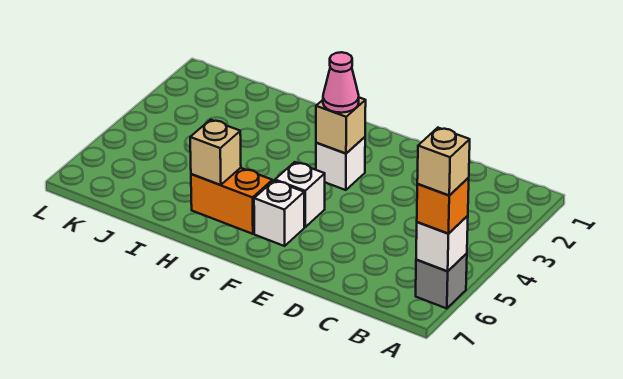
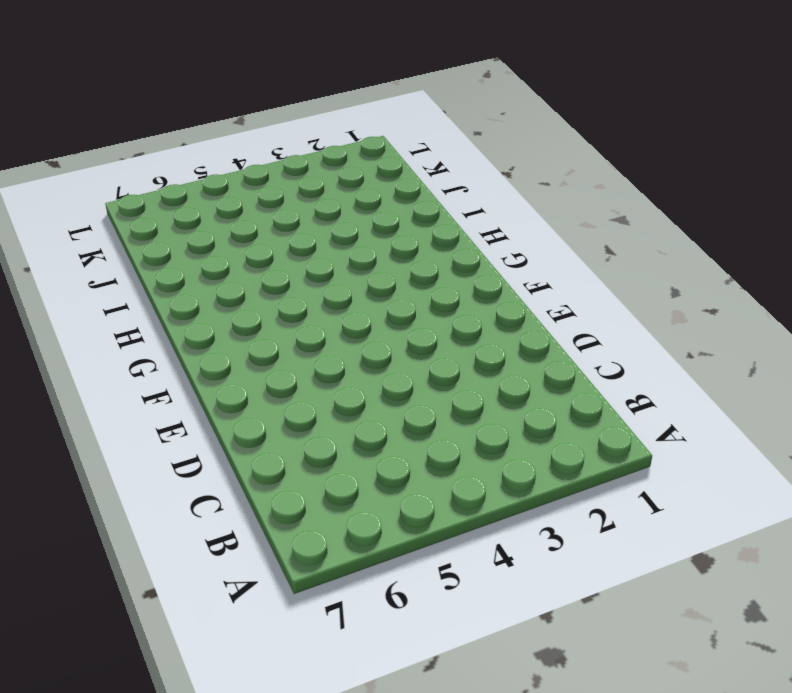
none -> grey brick A6 level 1
none -> white brick F3 level 1

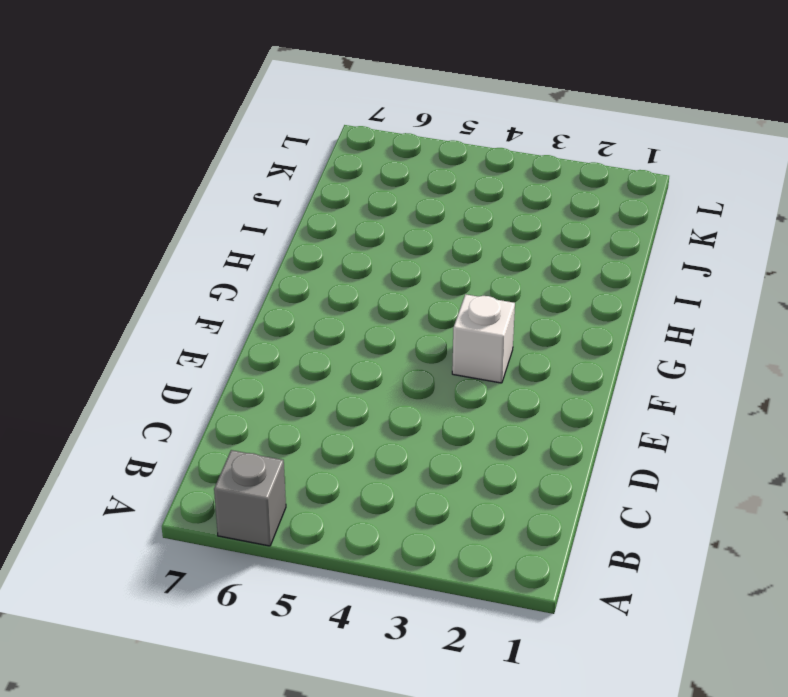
none -> white brick F5 level 1
none -> white brick F6 level 1

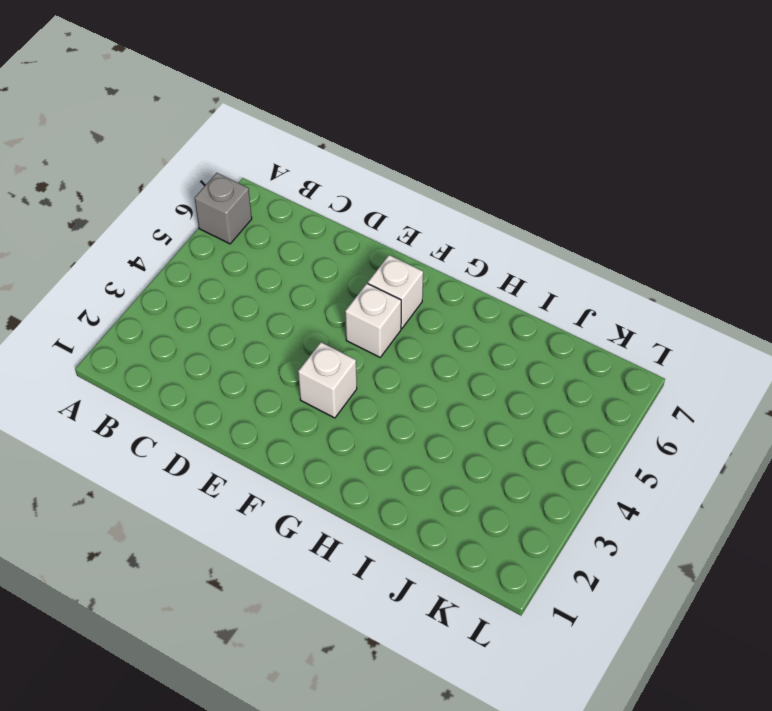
none -> orange brick G6:H6 level 1
none -> white brick A6 level 2

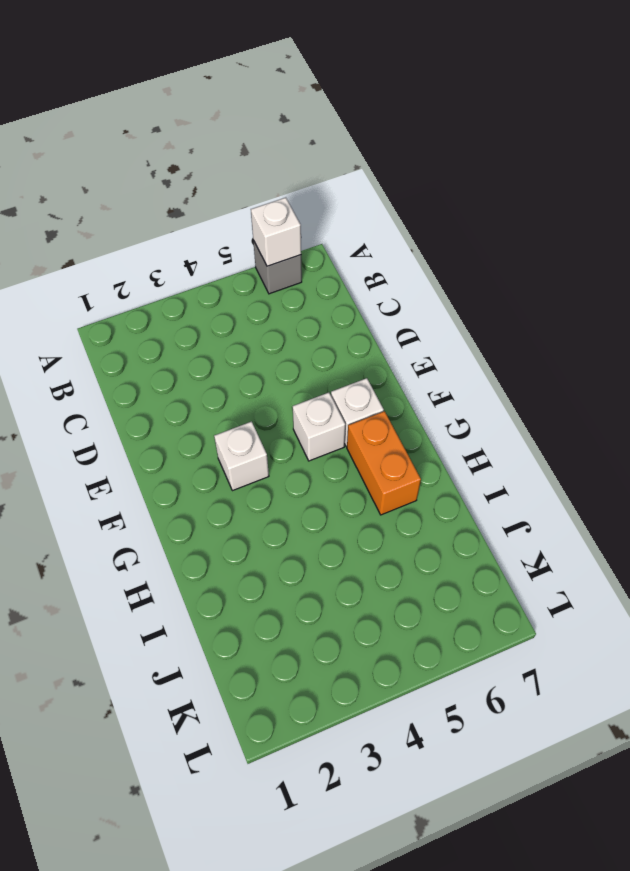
none -> tan brick F3 level 2
none -> tan brick H6 level 2

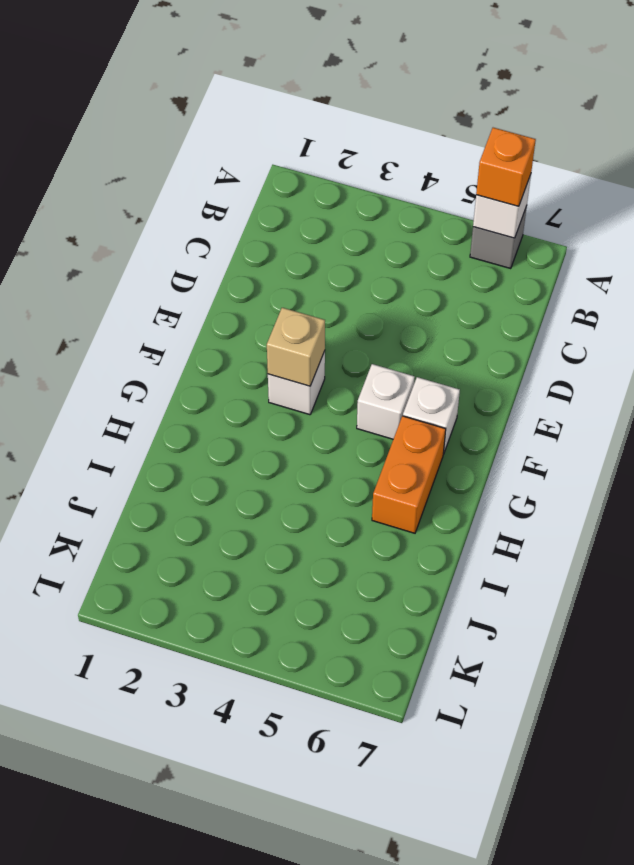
none -> tan brick H6 level 2
none -> pink cone F3 level 3

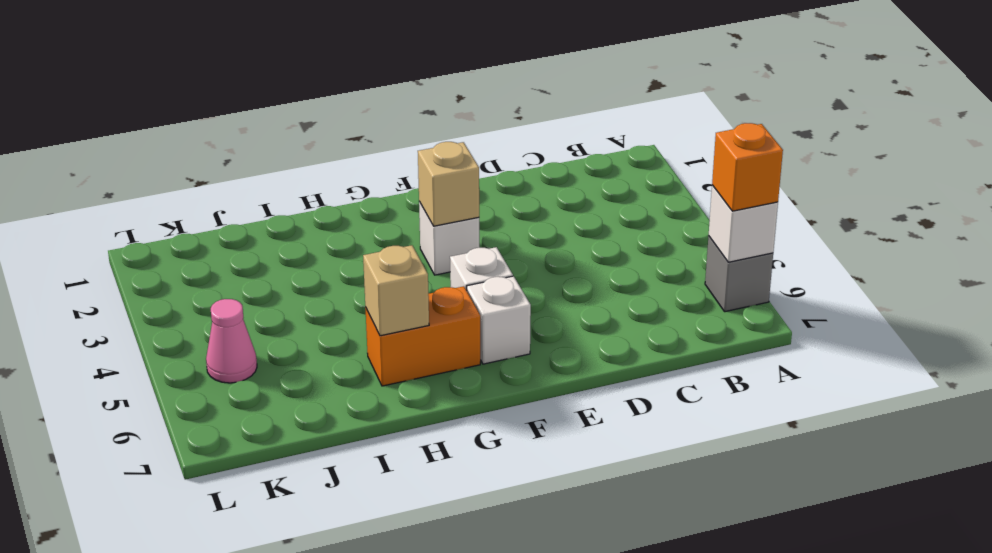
pink cone K5 level 1 -> pink cone F3 level 3
none -> tan brick A6 level 4

